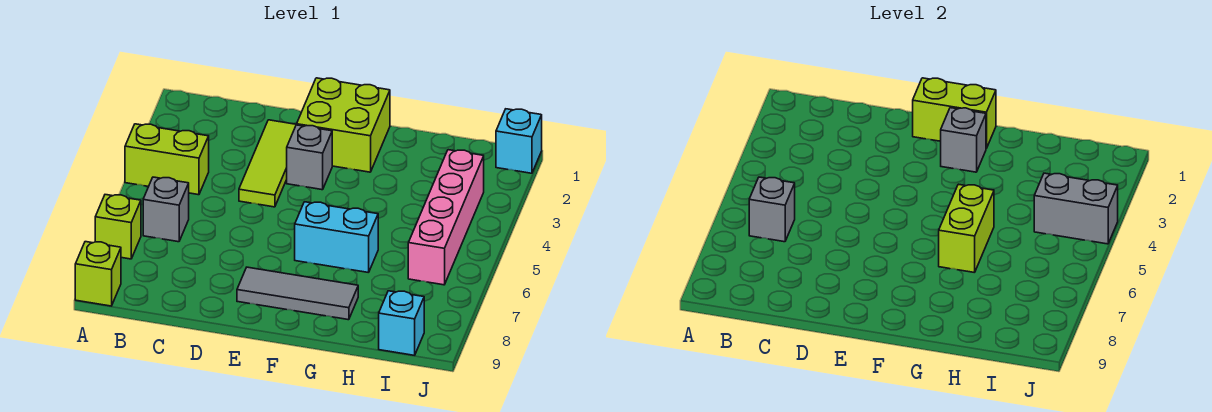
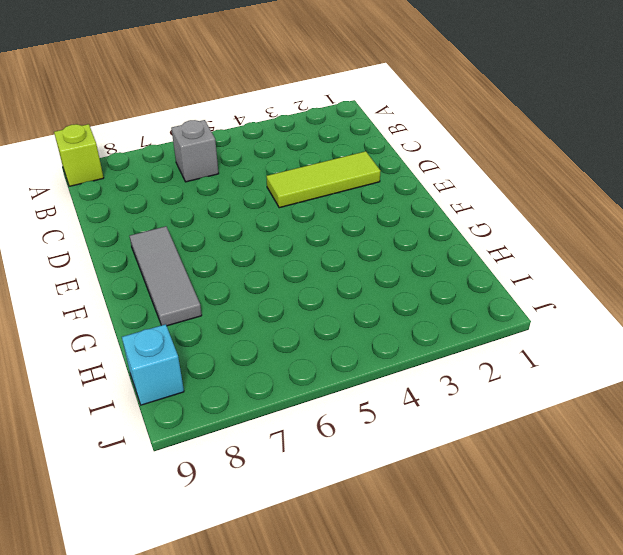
none -> lime brick A4:B4 level 1
none -> lime brick A7 level 1
none -> lime brick E1:F2 level 1

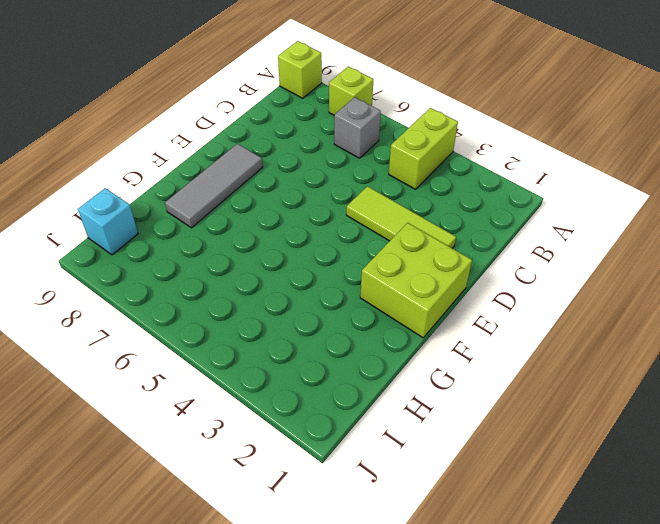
none -> grey brick E3 level 1
none -> cyan brick F6:G6 level 1
none -> pink brick I3:I6 level 1

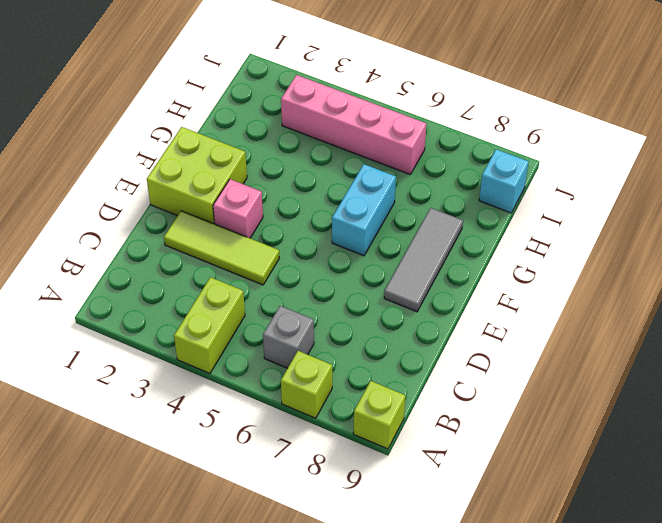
pink brick E3 level 1 -> grey brick E3 level 1
none -> cyan brick J1 level 1
none -> grey brick B6 level 2
none -> lime brick E1:F1 level 2

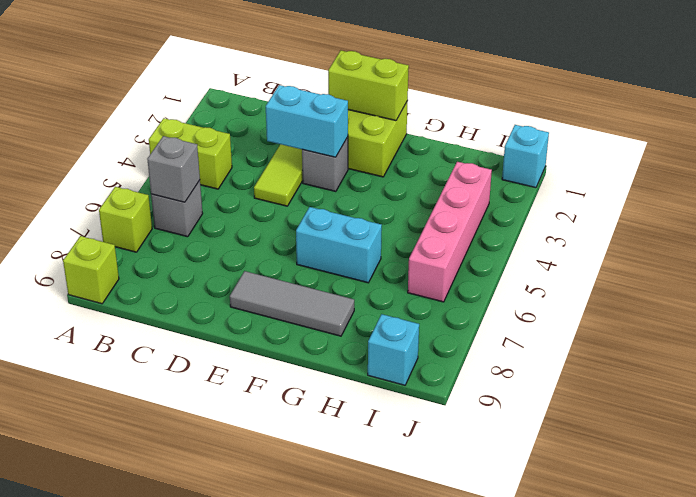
cyan brick D3:E3 level 2 -> none
none -> grey brick F2 level 2
none -> lime brick G5:G6 level 2
none -> grey brick I4:J4 level 2

